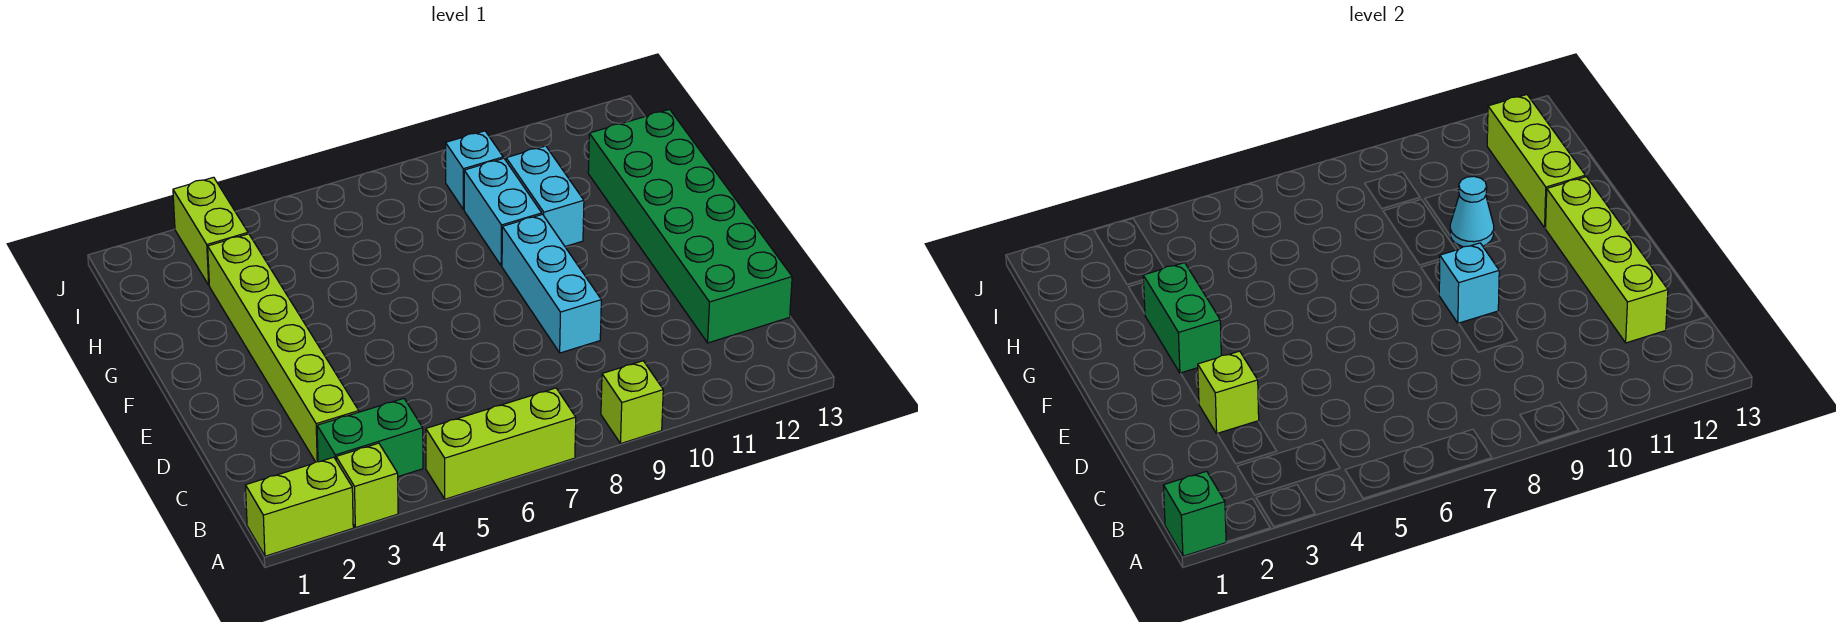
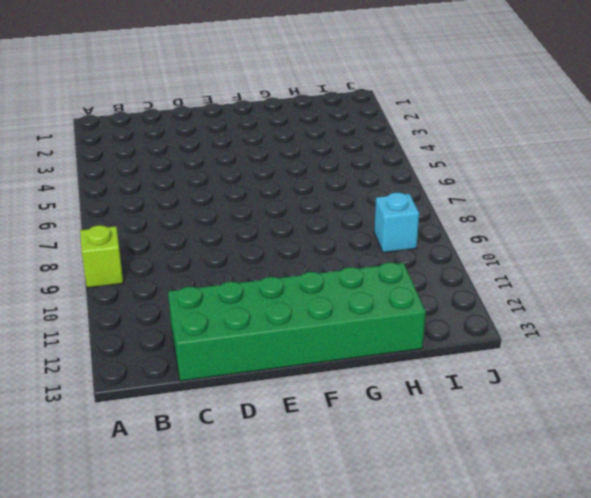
none -> lime brick A1:A2 level 1
none -> lime brick A3 level 1
none -> lime brick A5:A7 level 1

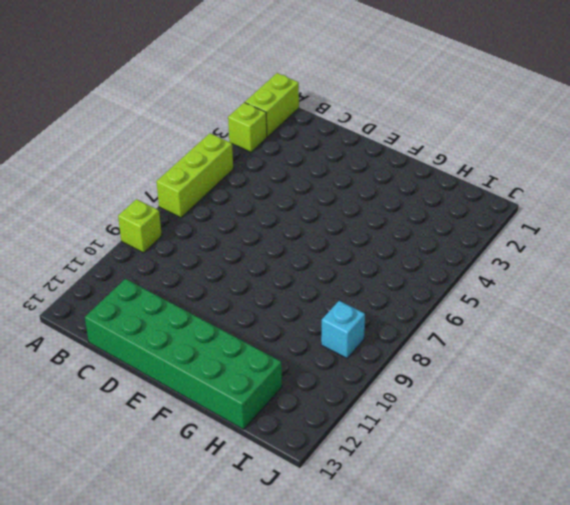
none -> green brick B3:B4 level 1
none -> lime brick C3:H3 level 1
none -> cyan brick D9:F9 level 1

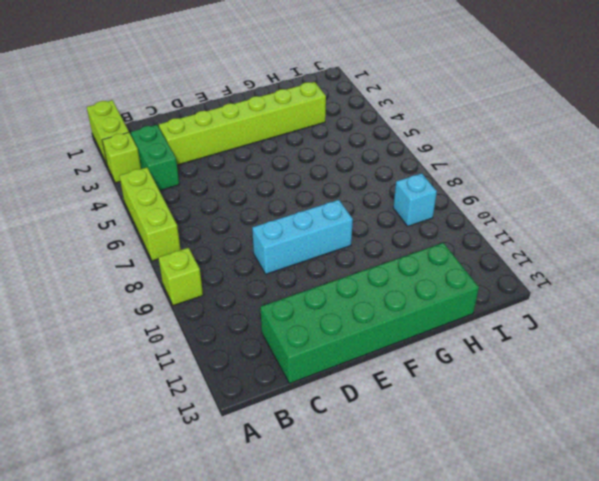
none -> cyan brick G9:H9 level 1
none -> cyan brick G10:H10 level 1
none -> lime brick I3:J3 level 1

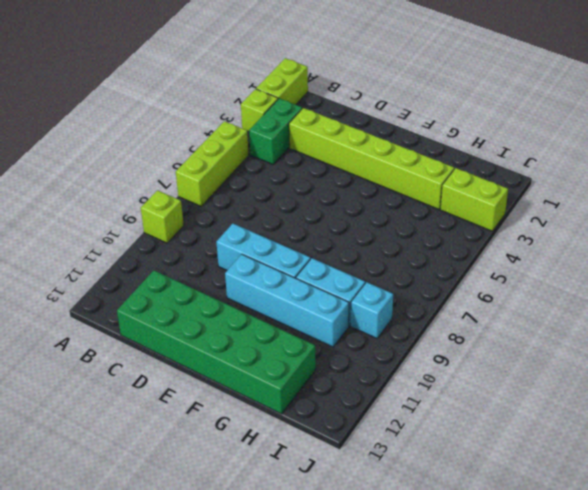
cyan brick E10:H10 level 1 -> cyan brick G10:H10 level 1
none -> green brick A1 level 2
none -> lime brick C12:F12 level 2
none -> lime brick D3 level 2

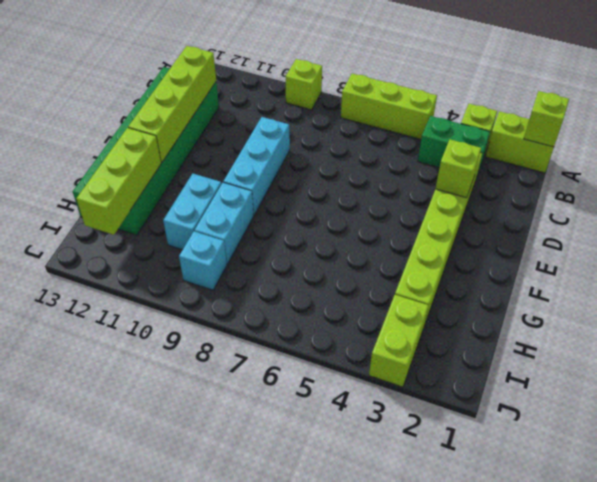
lime brick A1 level 2 -> green brick A1 level 2
none -> cyan brick E9 level 2
none -> green brick F3:G3 level 2
none -> cyan cone G10 level 2

